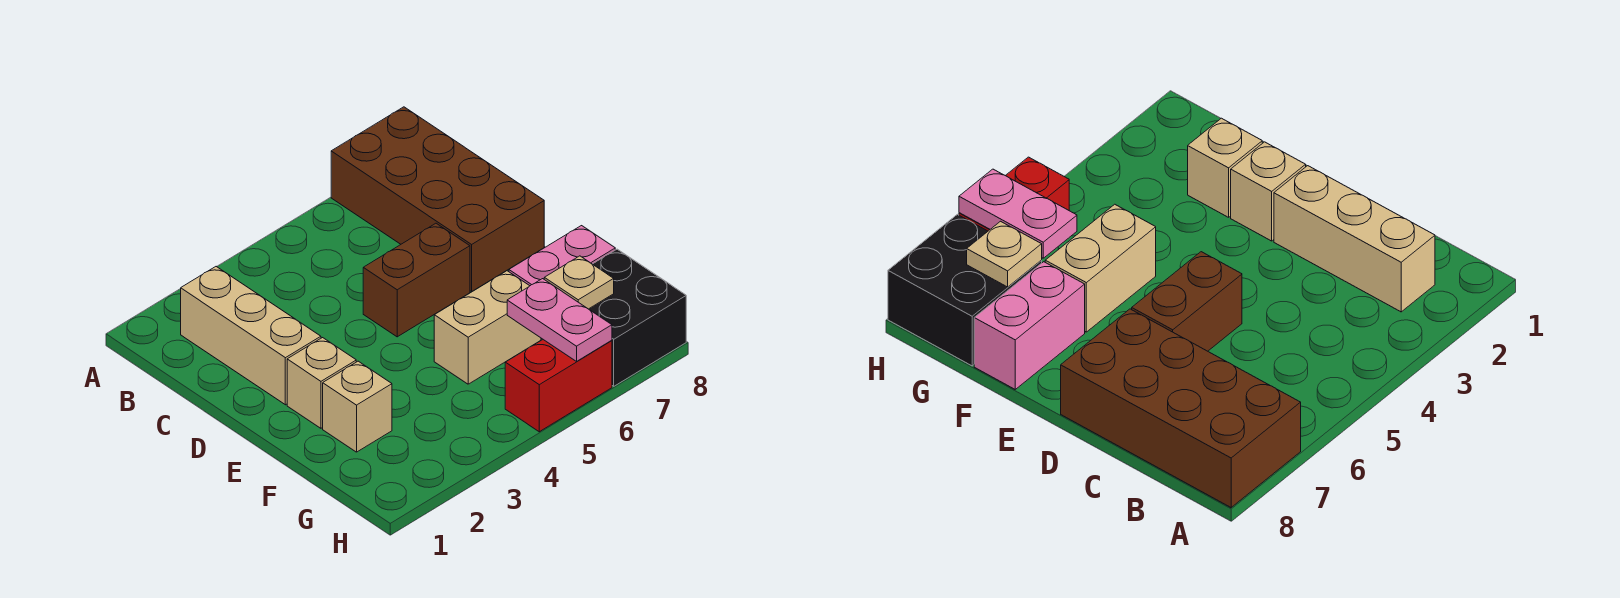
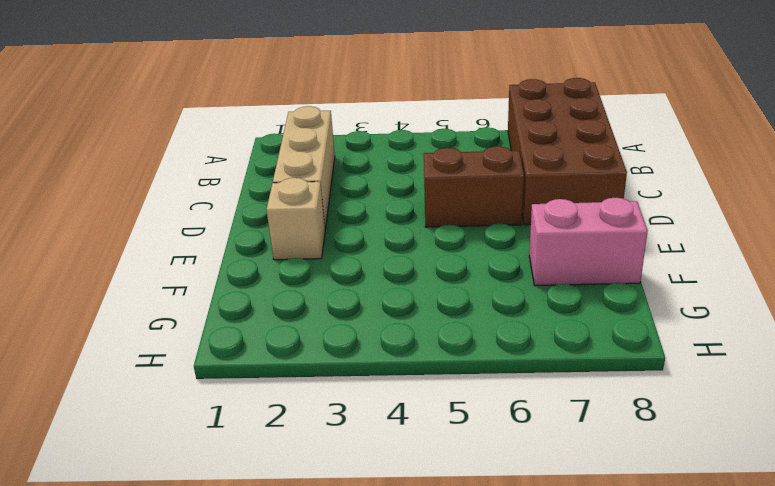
none -> tan brick F2 level 1
none -> tan brick F5:F6 level 1

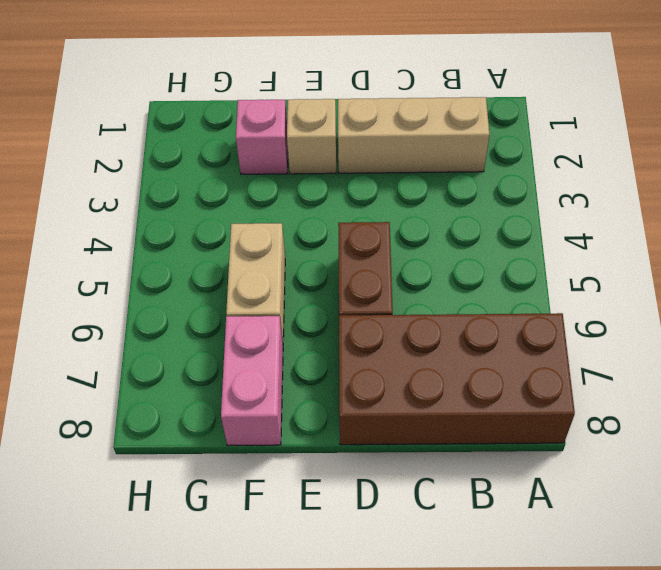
pink brick F2 level 1 -> tan brick F2 level 1
none -> black brick G7:H8 level 1
none -> red brick H5:H6 level 1

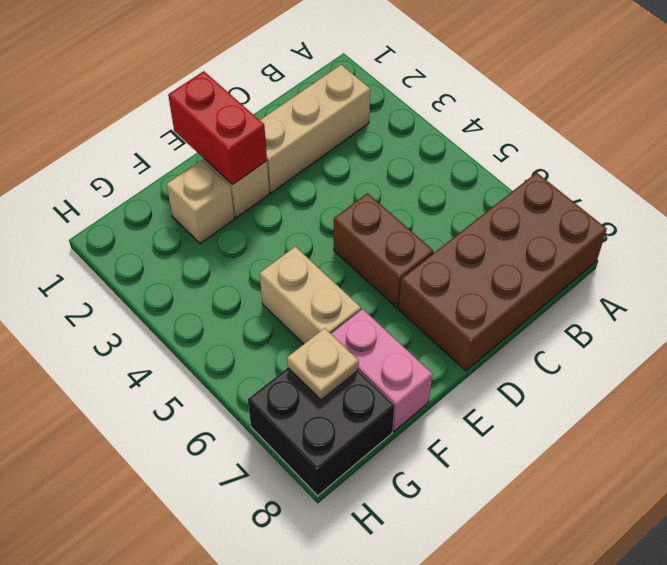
red brick E1:E2 level 2 -> red brick H5:H6 level 1
none -> pink plate G6:H6 level 2

